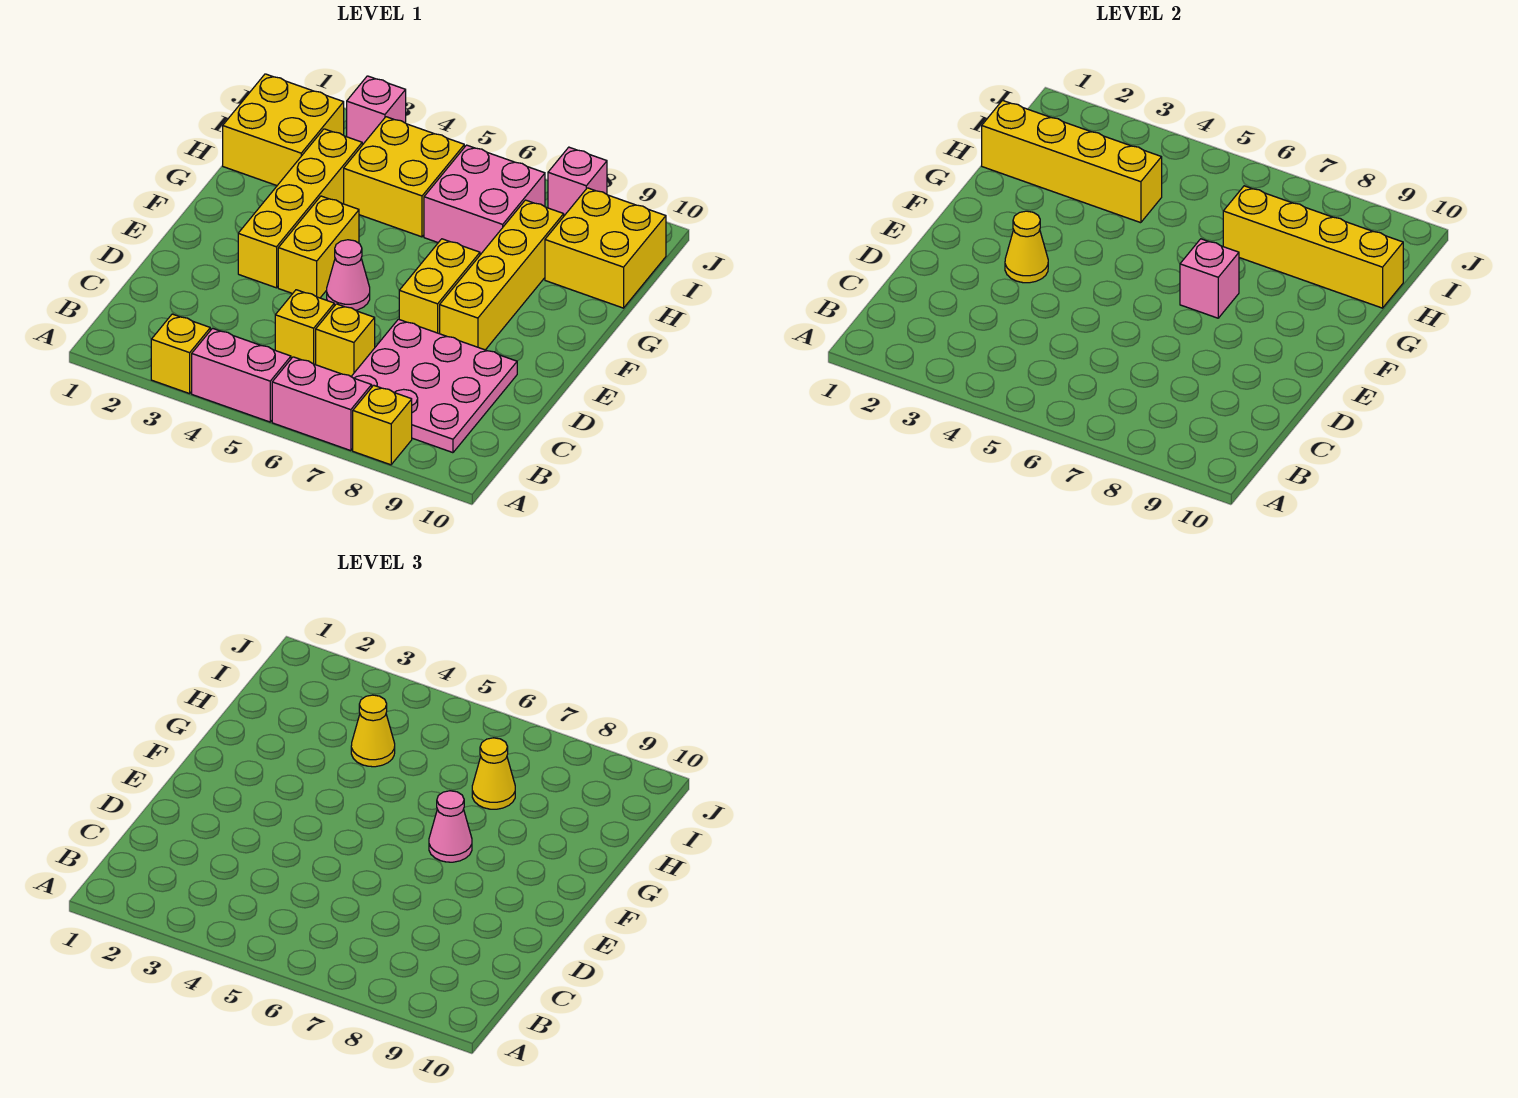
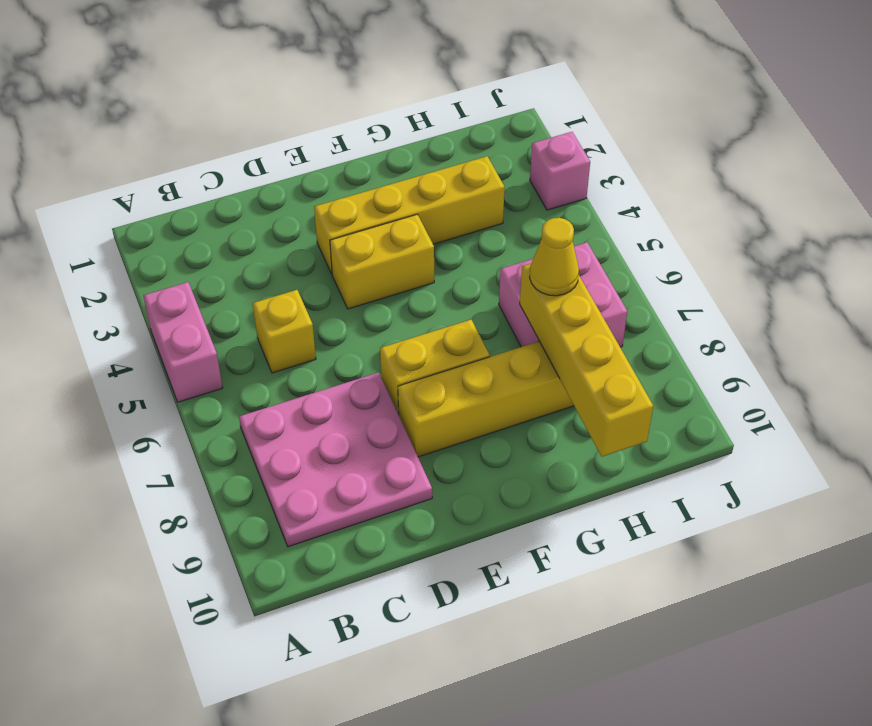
none -> yellow brick A3 level 1
none -> pink brick A6:A7 level 1
none -> yellow brick A8 level 1

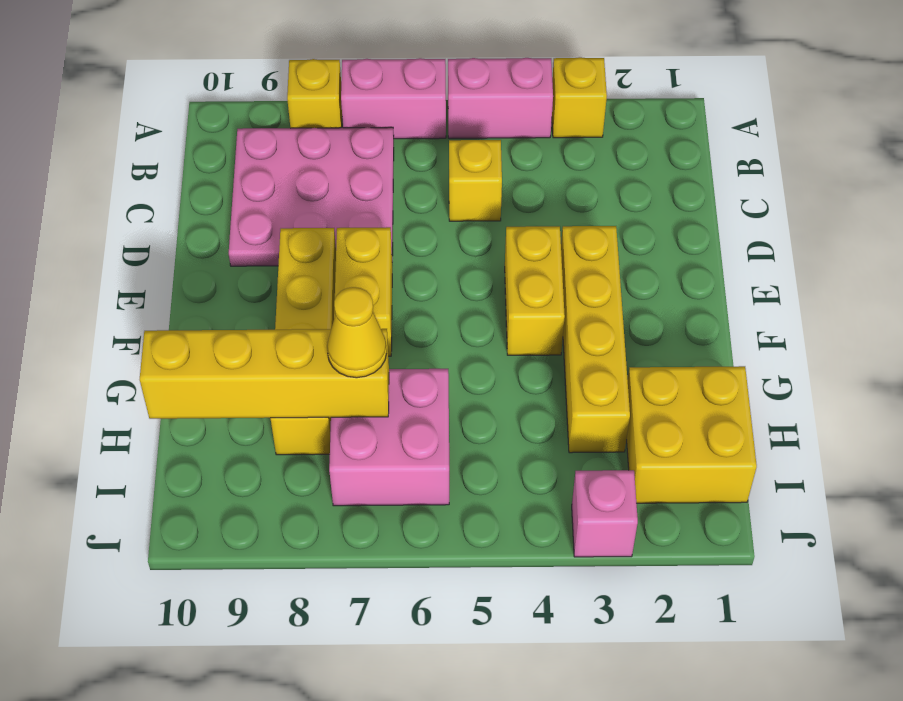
none -> yellow brick C6 level 1
none -> pink cone E5 level 1
none -> yellow brick H4:I5 level 1

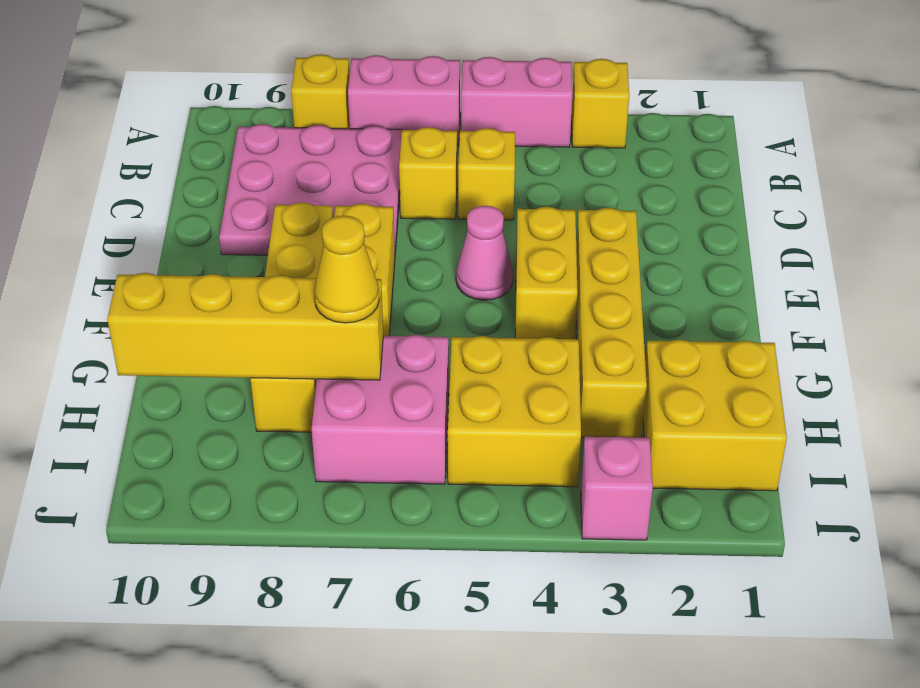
none -> yellow brick H9:I10 level 1
none -> pink brick J8 level 1
none -> yellow cone E3 level 2

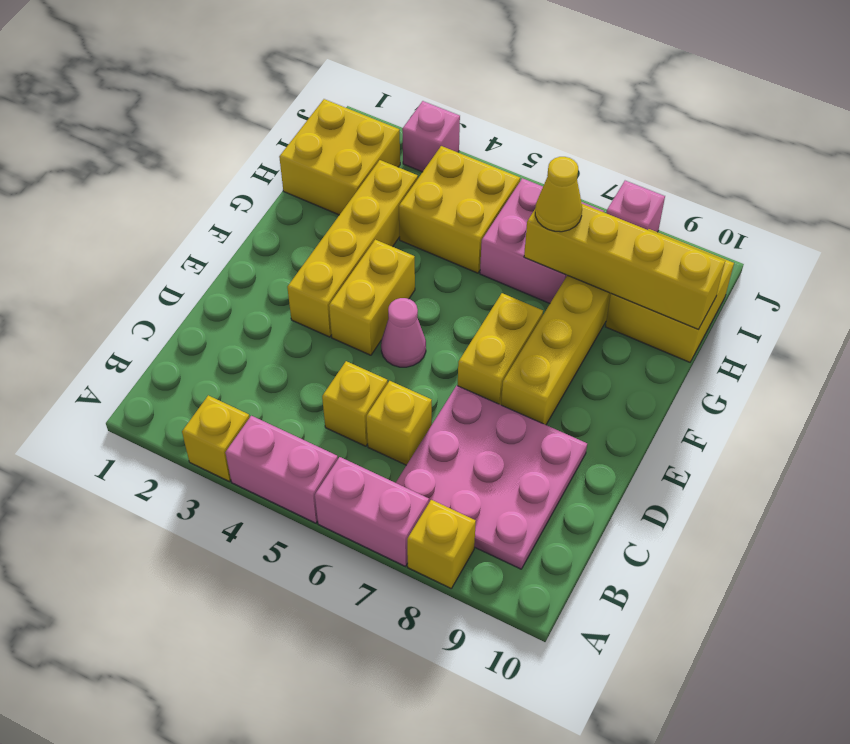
none -> yellow cone E3 level 2
none -> pink brick F7 level 2
none -> yellow brick H1:H4 level 2

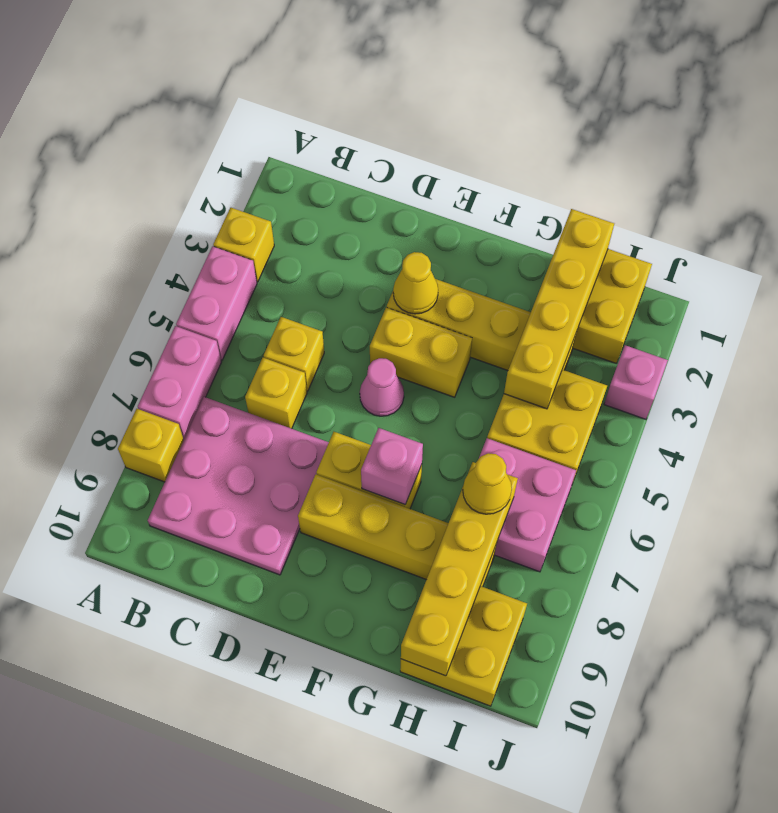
none -> pink brick J8 level 1
none -> pink cone F7 level 3
none -> yellow cone H4 level 3

